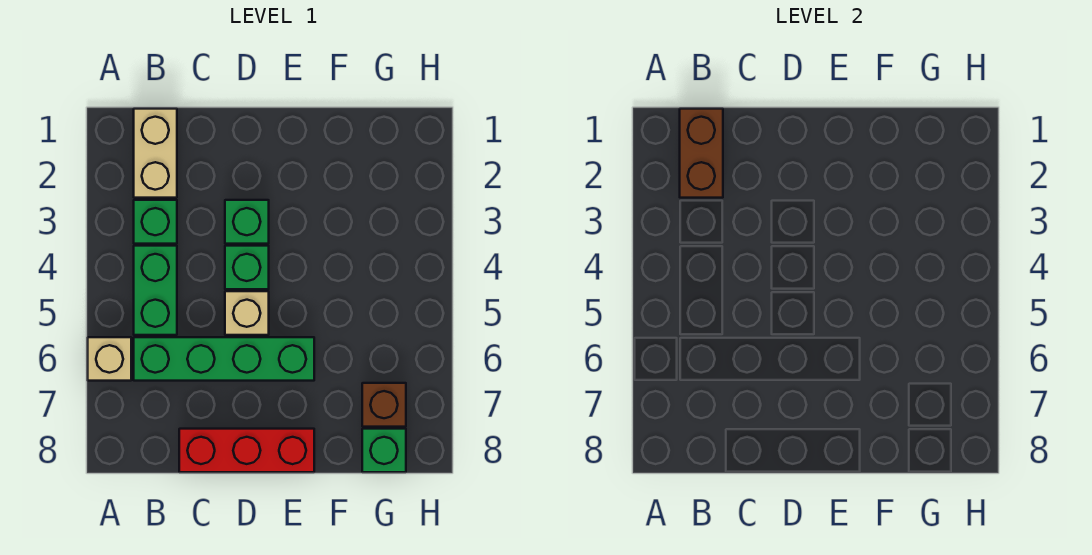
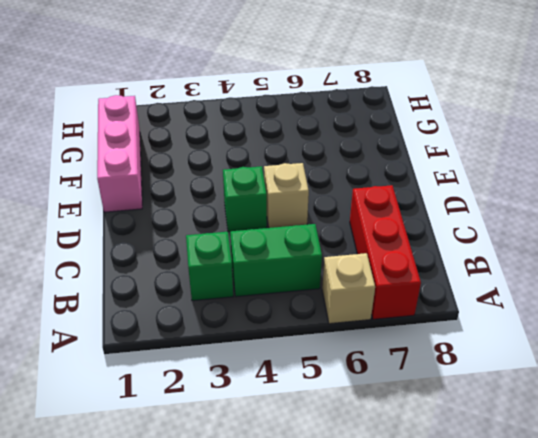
red brick A7:C7 level 1 -> red brick C8:E8 level 1
pink brick E1:G1 level 1 -> none
none -> tan brick B1:B2 level 1
none -> green brick B6:E6 level 1
none -> green brick D3 level 1

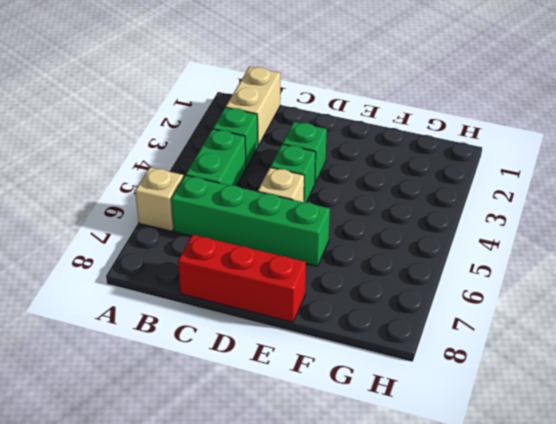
none -> brown brick G7 level 1
none -> green brick G8 level 1
none -> brown brick B1:B2 level 2

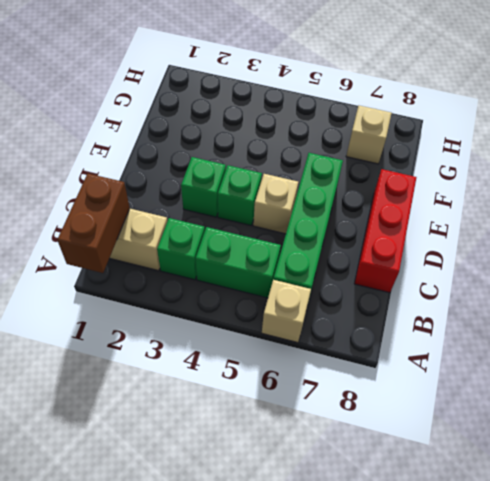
brown brick A1:B1 level 2 -> brown brick B1:B2 level 2
tan brick G7 level 1 -> brown brick G7 level 1
none -> green brick G8 level 1

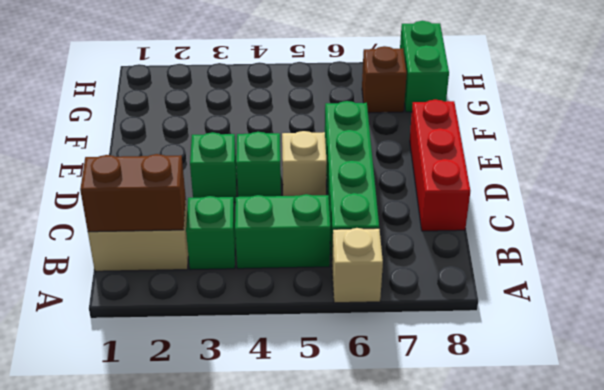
green brick G8:H8 level 1 -> green brick G8 level 1

